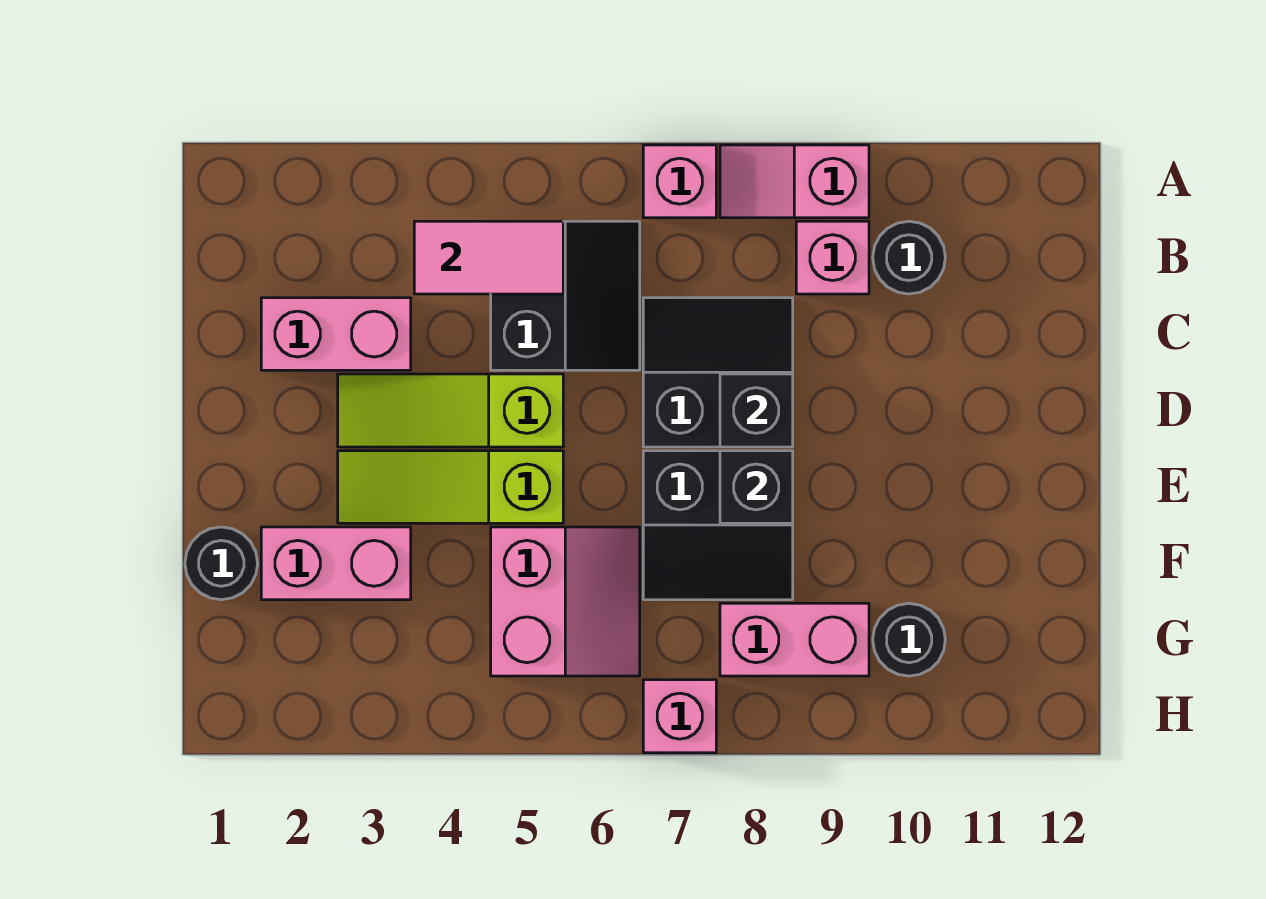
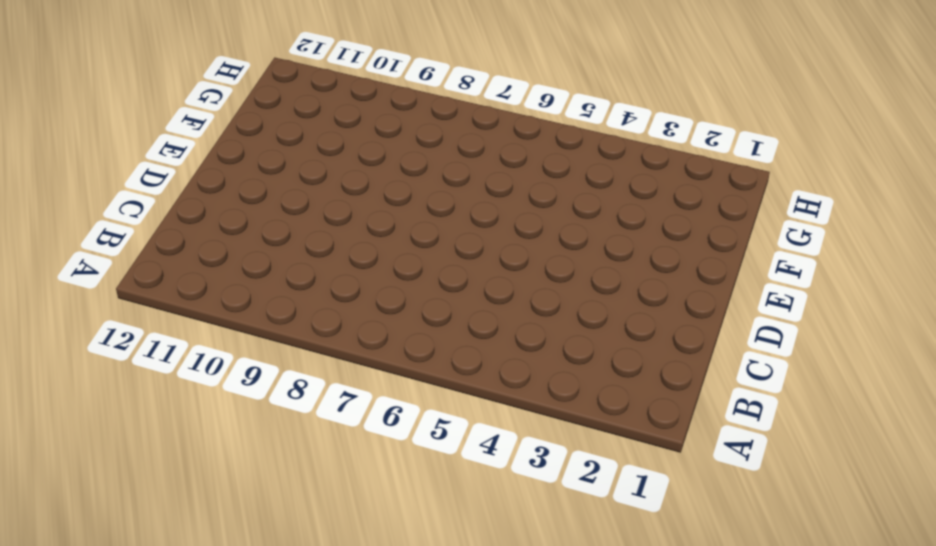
none -> pink brick A7 level 1
none -> pink slope A8:A9 level 1 top 9
none -> black slope B5:C6 level 1 top 5

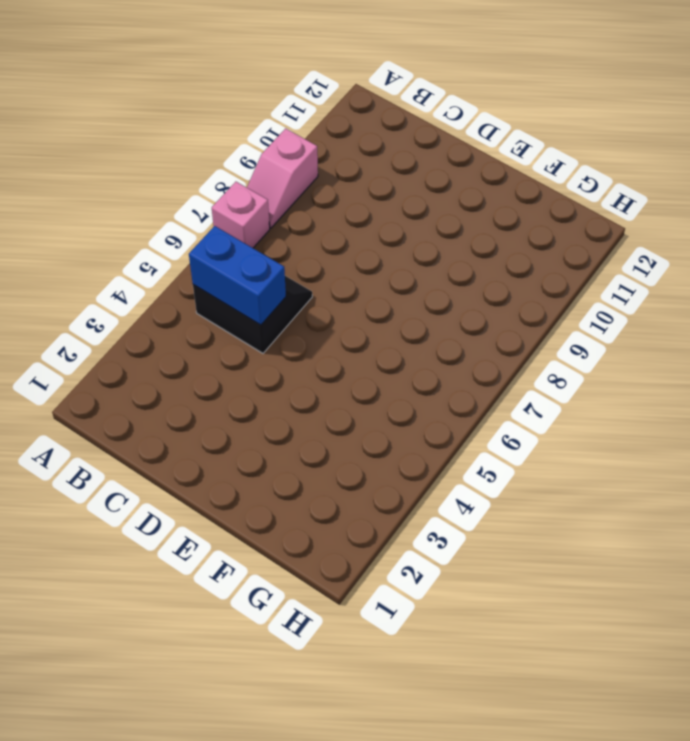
blue brick B5:C5 level 2 -> pink tile B4:B5 level 2
none -> pink brick B9 level 1
none -> black round brick B10 level 1
none -> pink brick C2:C3 level 1

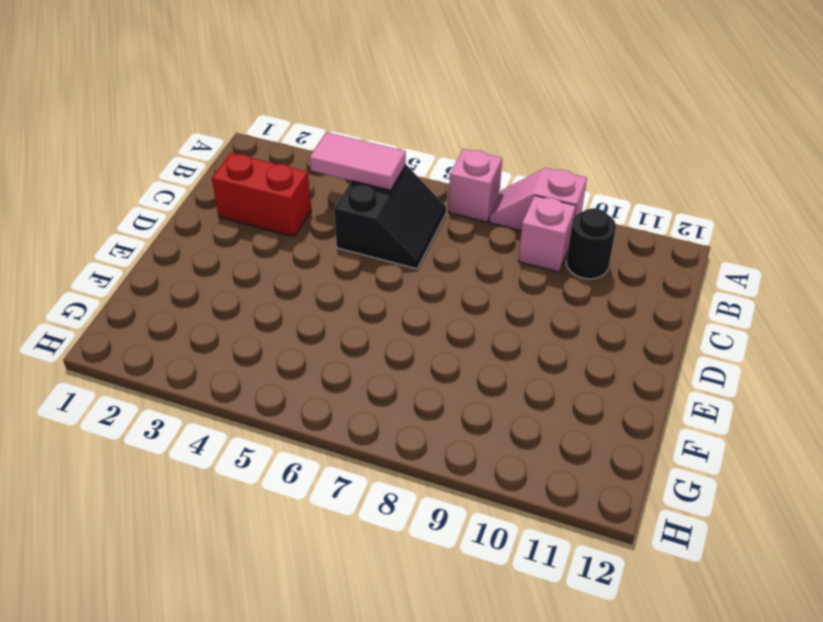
red brick C2:C3 level 1 -> pink brick C2:C3 level 1
none -> black slope C7:D8 level 1 top D
none -> lime slope D3:D5 level 1 top 5
none -> lime slope E3:E5 level 1 top 5

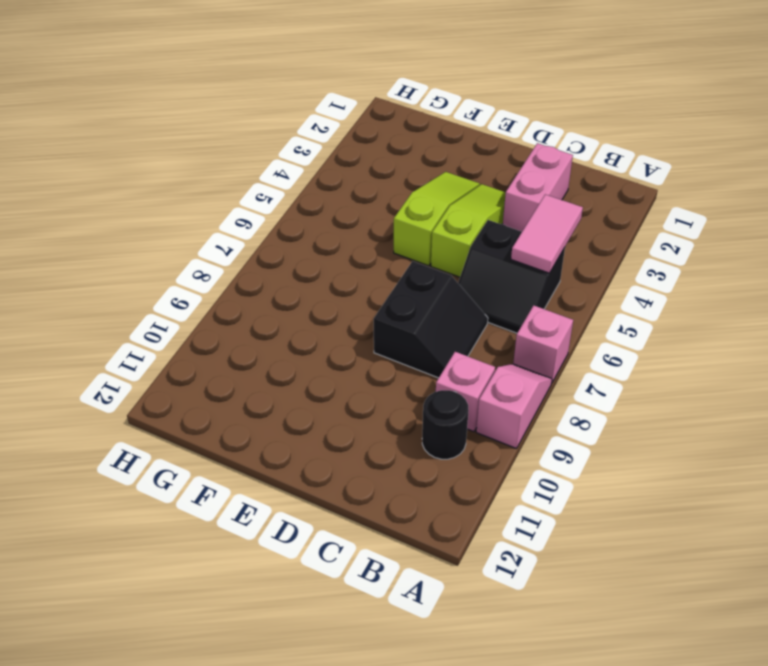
none -> black slope E7:F8 level 1 top E
none -> black round brick F1 level 1
none -> pink brick F2:F3 level 1

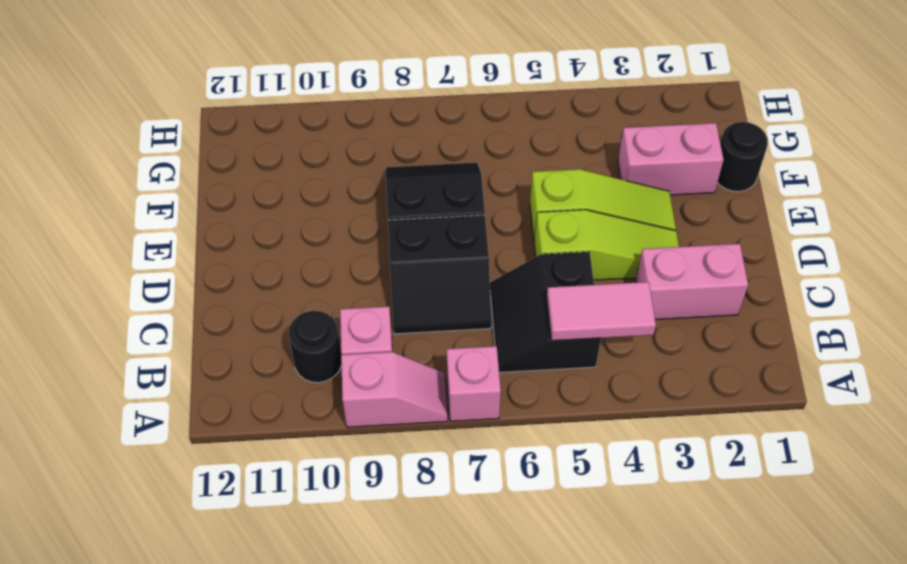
none -> pink slope F5:G6 level 1 top 5
none -> pink brick G8:G9 level 1
none -> black round brick G10 level 1

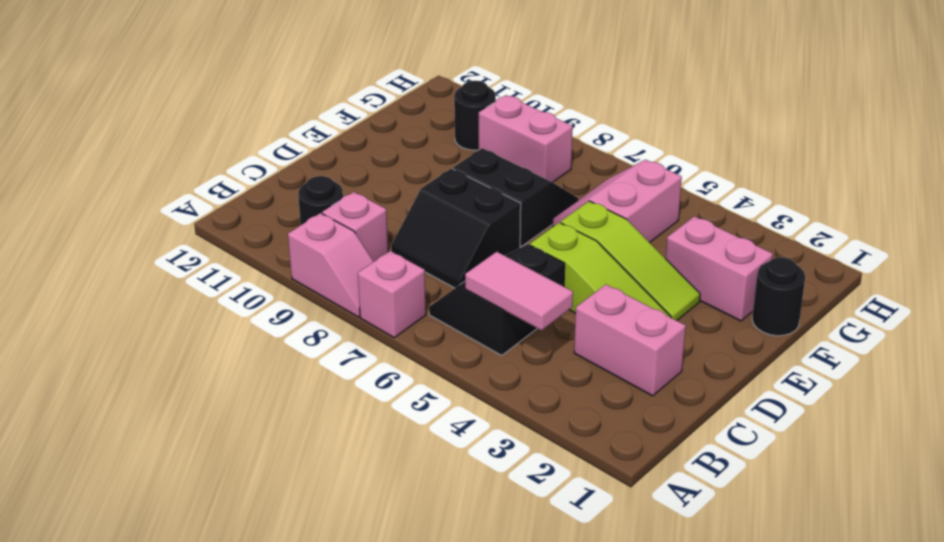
none -> pink brick H7 level 1
none -> black brick D8 level 2
none -> black brick E8 level 2

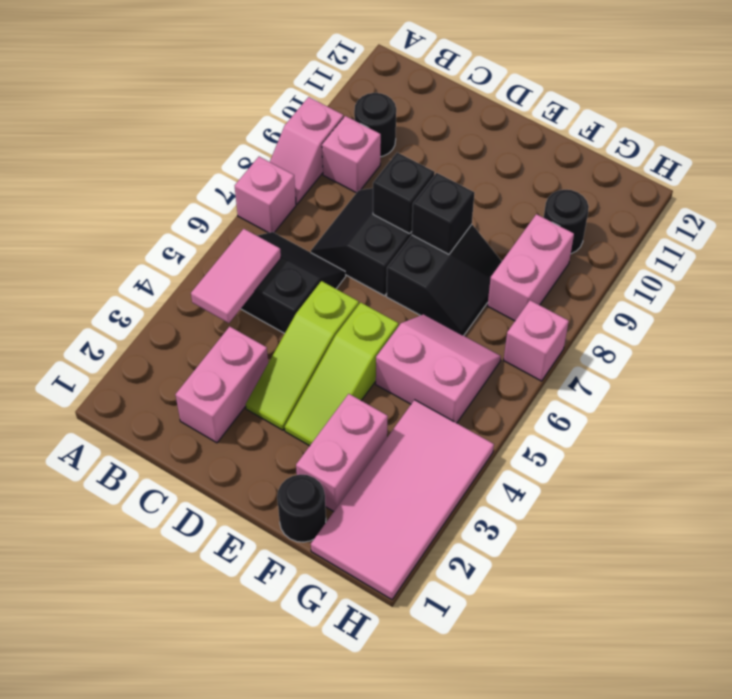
pink tile G1:H4 level 1 -> none

